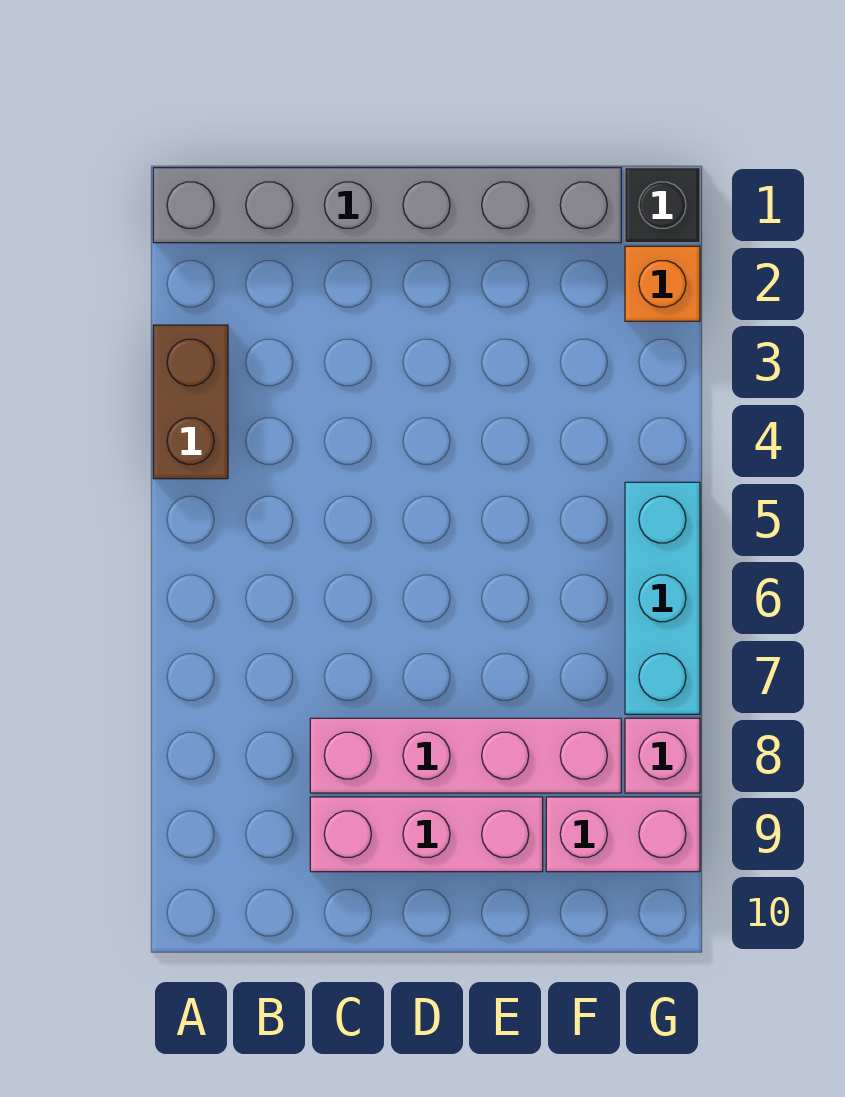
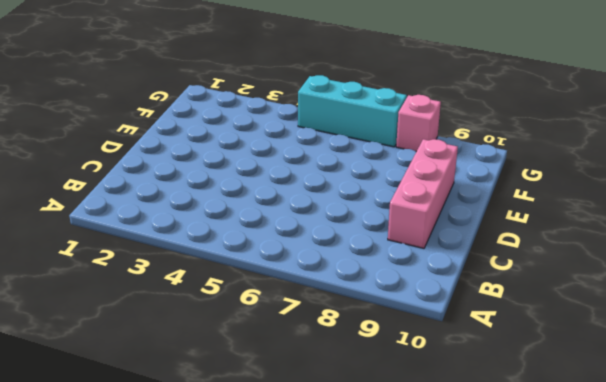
none -> grey brick A1:F1 level 1
none -> brown brick A3:A4 level 1

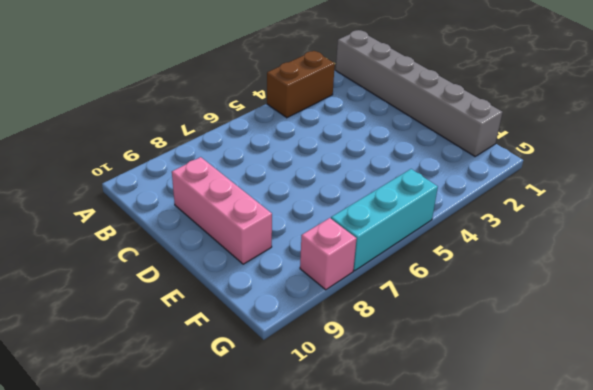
none -> pink brick C8:F8 level 1
none -> pink brick F9:G9 level 1

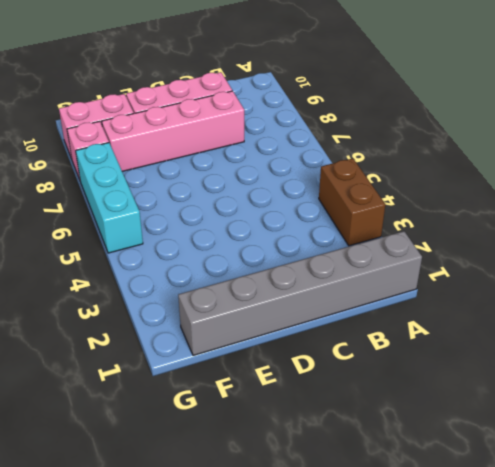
none -> black brick G1 level 1
none -> orange brick G2 level 1

